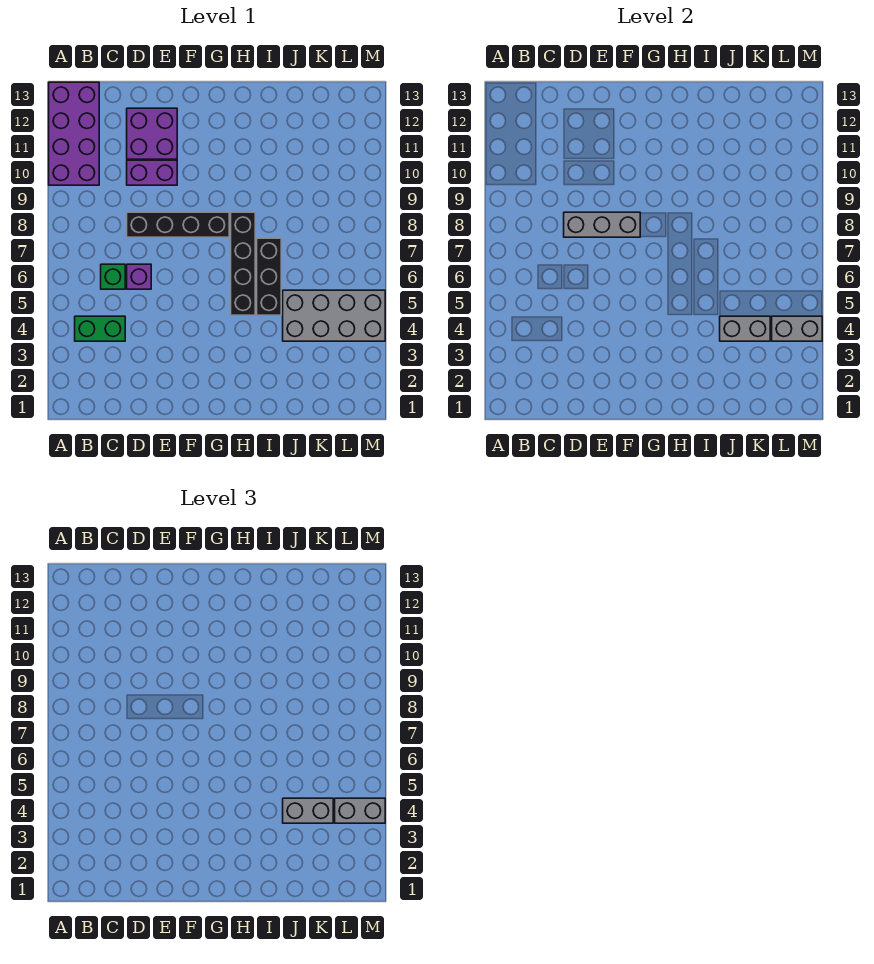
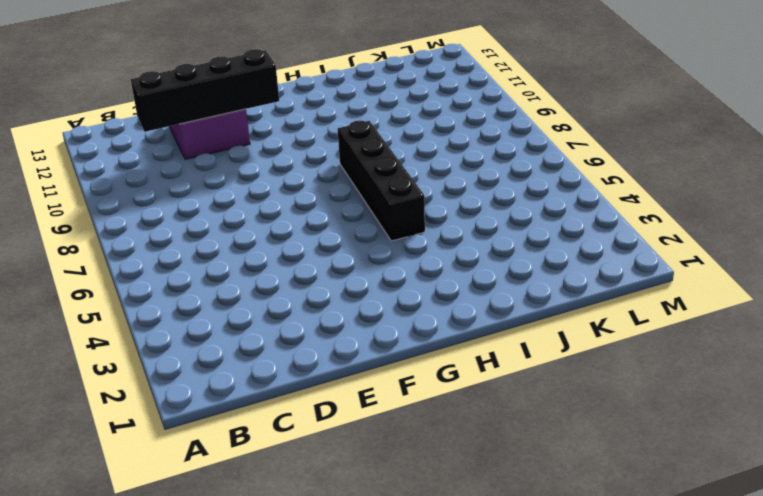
black brick C11:F11 level 2 -> black brick D8:G8 level 1
none -> purple brick A10:B13 level 1
none -> green brick B4:C4 level 1
none -> green brick C6 level 1

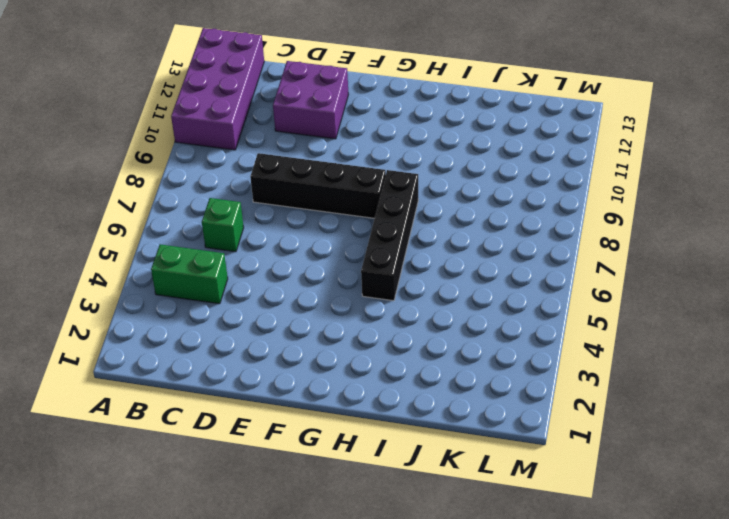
none -> purple brick D6 level 1
none -> purple brick D10:E10 level 1
none -> black brick I5:I7 level 1

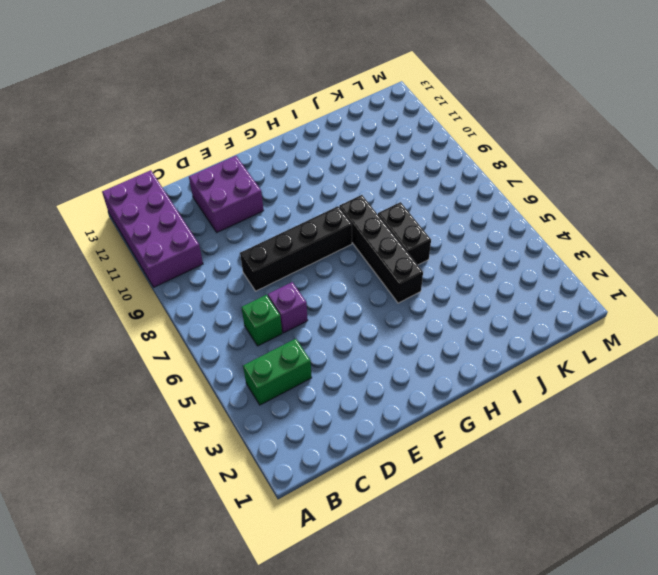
black brick I6:I7 level 1 -> black brick I5:I7 level 1
none -> purple brick D10:E10 level 1
none -> grey brick J4:M5 level 1
none -> grey brick D8:F8 level 2

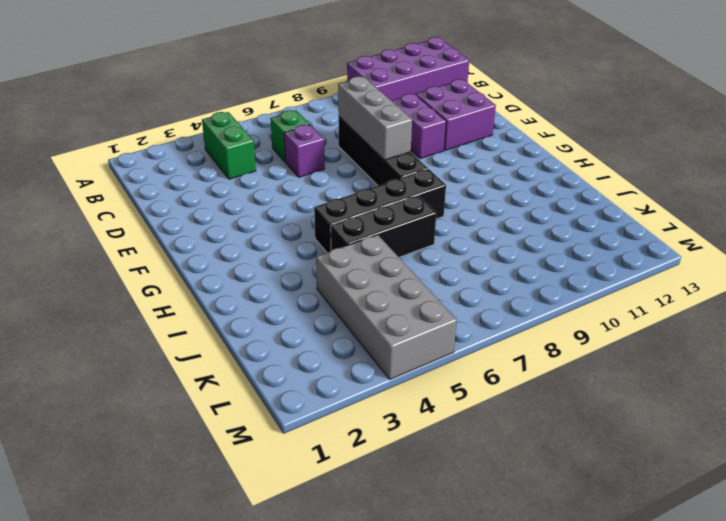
none -> grey brick J4:K4 level 2
none -> grey brick L4:M4 level 2
none -> grey brick J4:K4 level 3

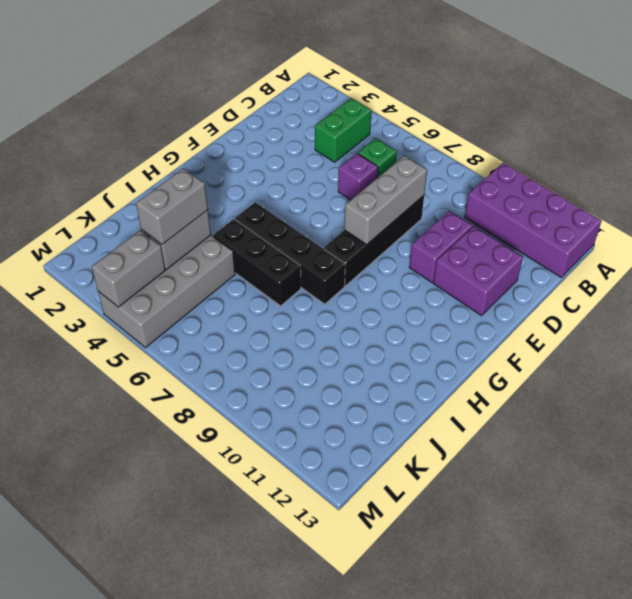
none -> grey brick L4:M4 level 3

